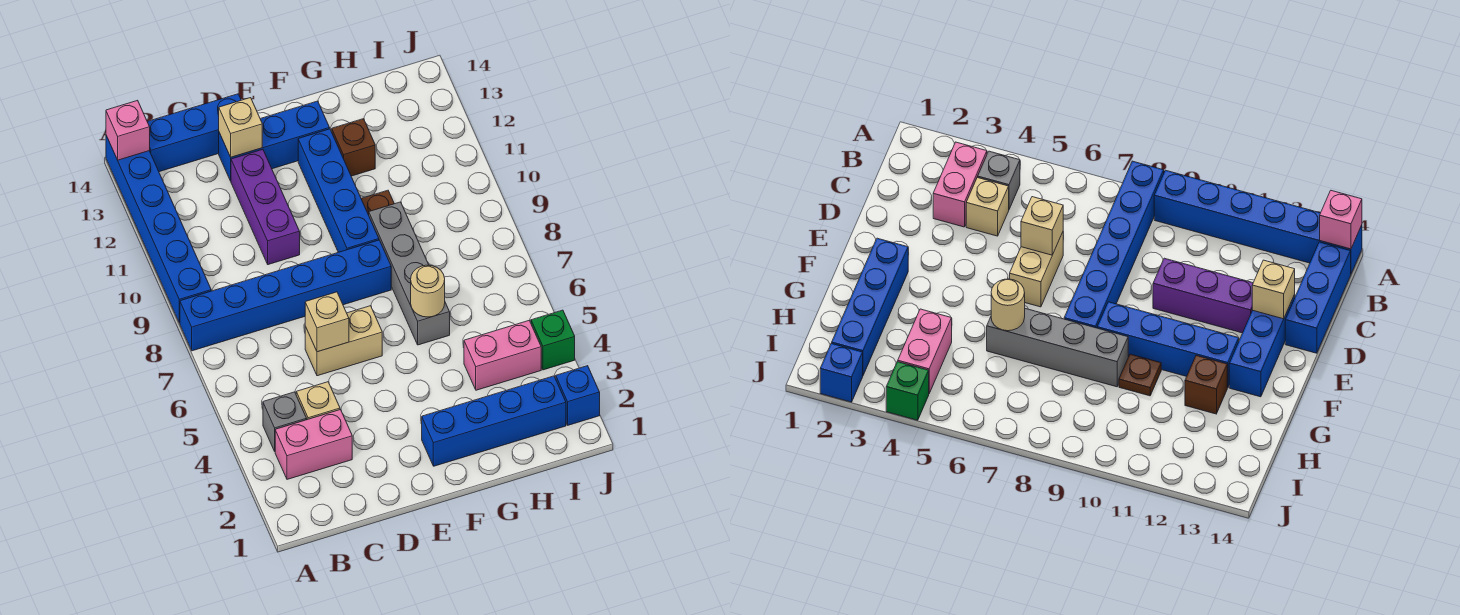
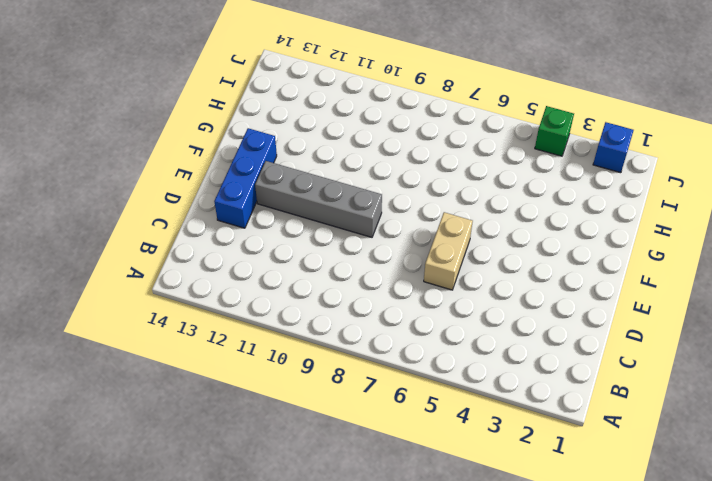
grey brick E9:E12 level 1 -> grey brick G6:G9 level 1
none -> blue brick A8:F8 level 1
none -> blue brick A9:A14 level 1
none -> pink brick B3:C3 level 1

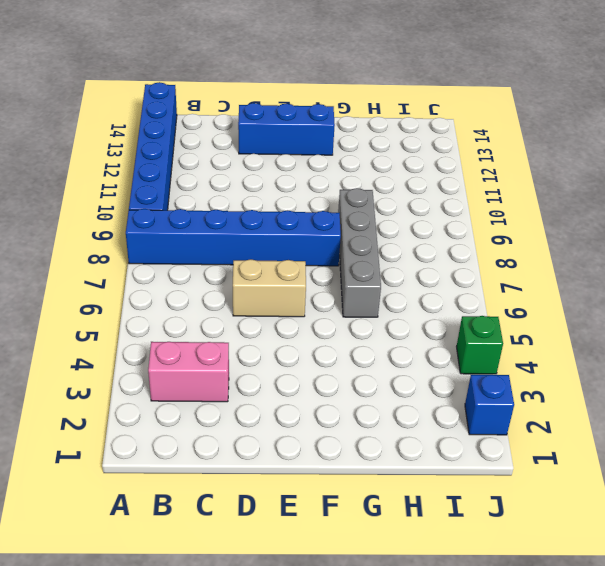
none -> grey brick B4 level 1
none -> blue brick B14:D14 level 1
none -> tan brick C4 level 1

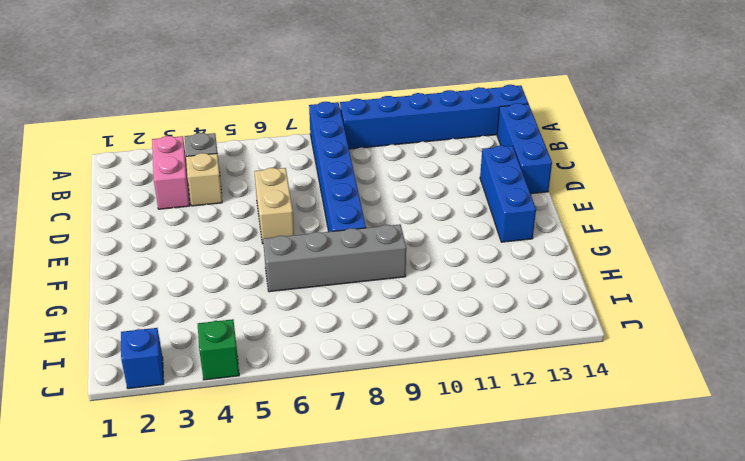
none -> purple brick D10:D12 level 1
none -> blue brick F2:I2 level 1
none -> blue brick F9:F12 level 1

